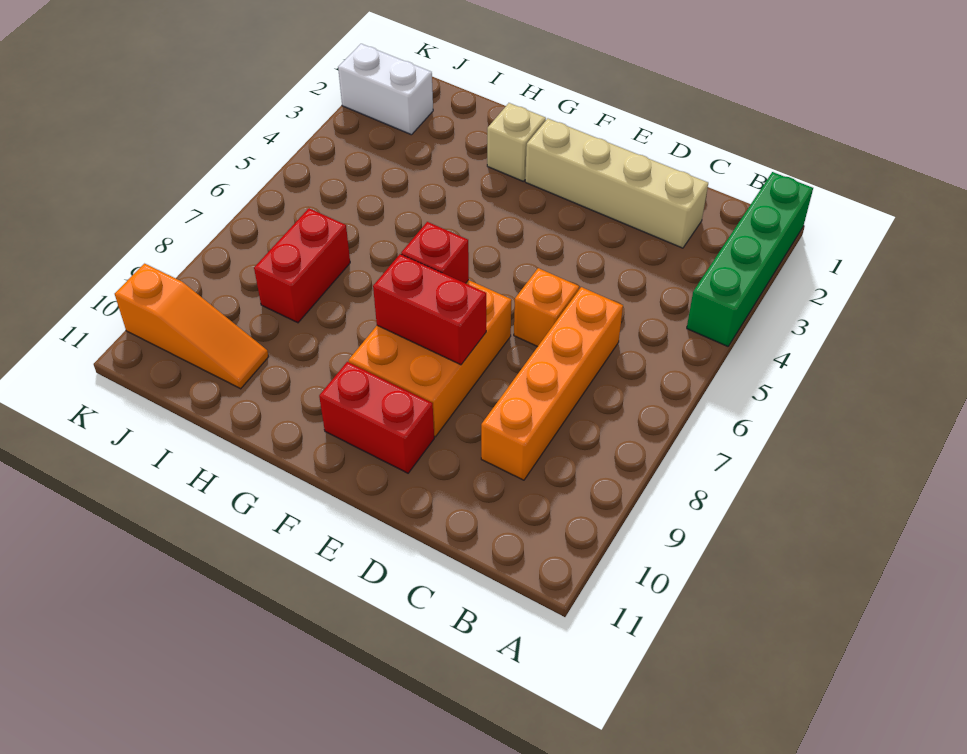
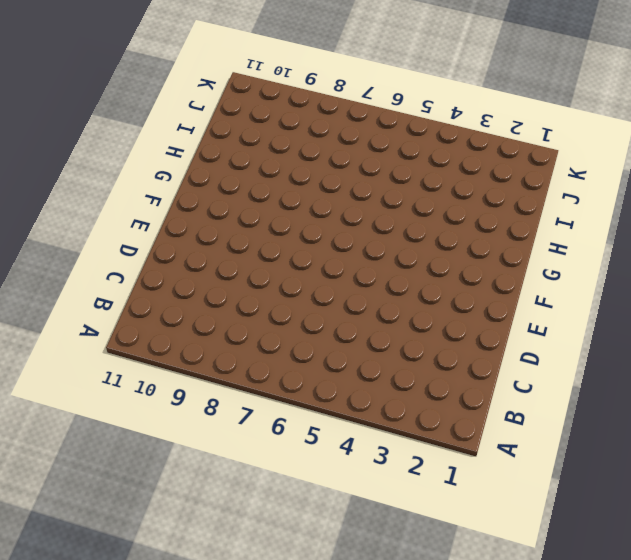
none -> green brick A1:A4 level 1
none -> tan brick C2:F2 level 1
none -> orange brick C6:C9 level 1

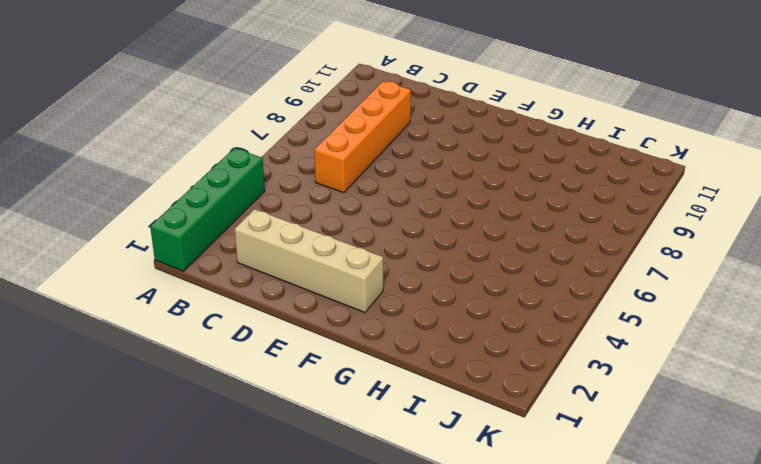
none -> orange brick D6 level 1
none -> orange brick E7:F9 level 1
none -> red brick E10:F10 level 1

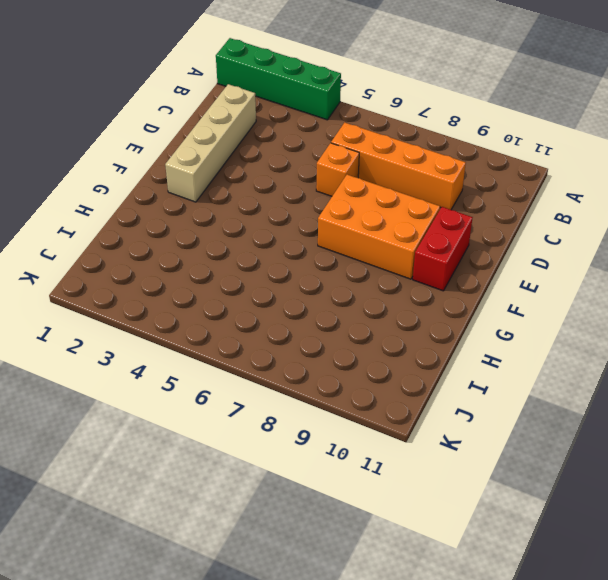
none -> tan brick G2 level 1
none -> red brick I7:I8 level 1
none -> orange slope I10:K10 level 1 top K

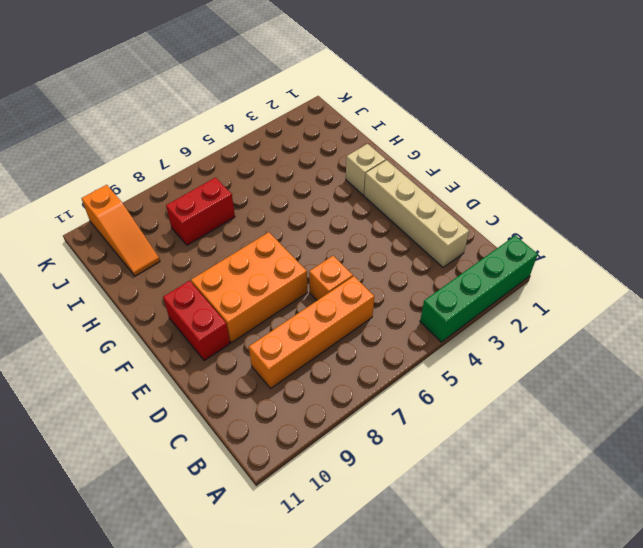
none -> white brick J2:K2 level 1
none -> red brick E8:F8 level 2
none -> red brick F7 level 2

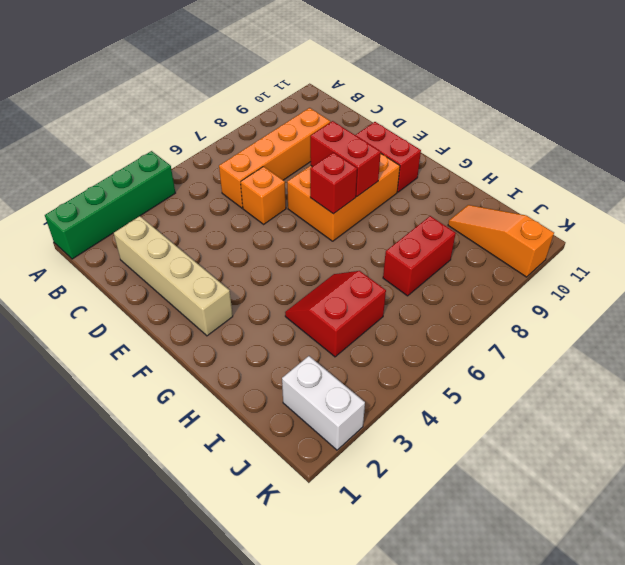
red slope H4:I5 level 1 top I -> none
none -> tan brick G2 level 1

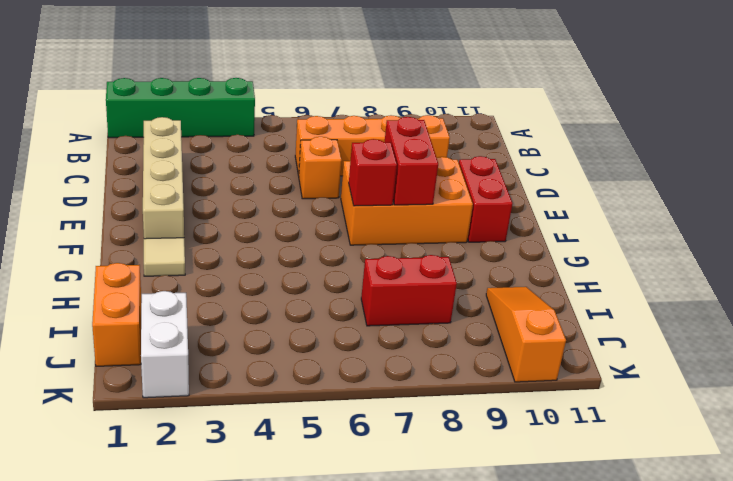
tan tile G2 level 1 -> tan brick G2 level 1
orange brick I1:J1 level 1 -> none

